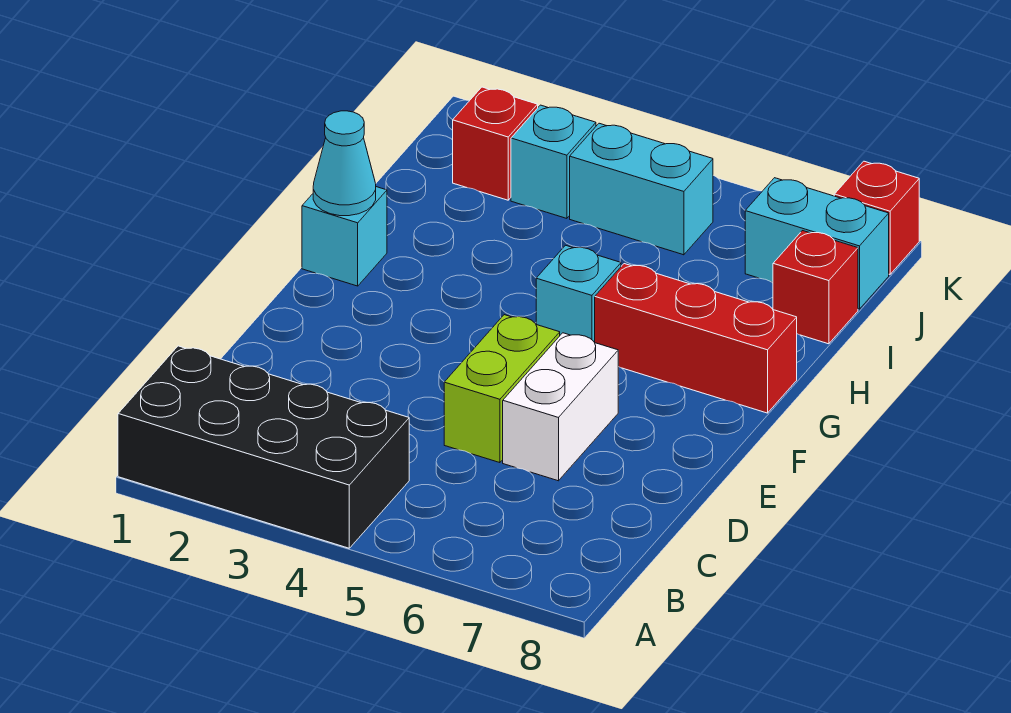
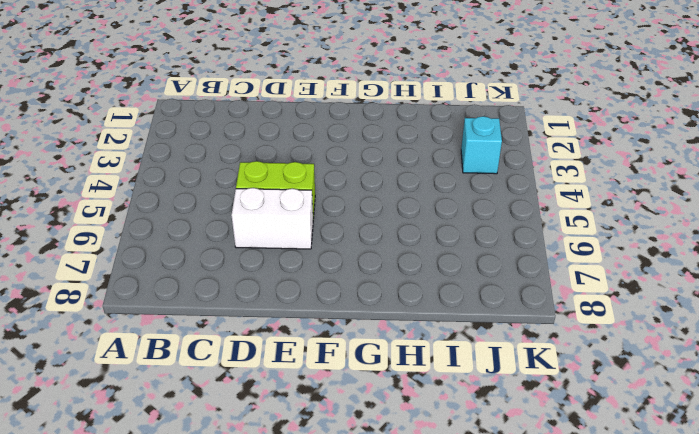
none -> black brick A1:B4 level 1
none -> cyan brick G1 level 1
none -> cyan brick G5 level 1

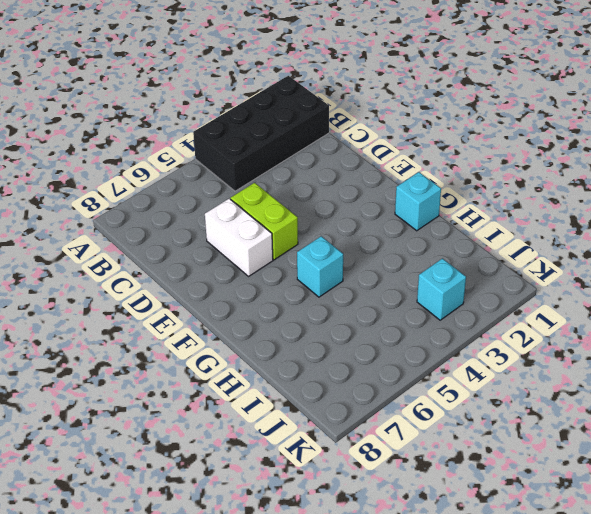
none -> red brick G6:G8 level 1
none -> red brick I8 level 1
none -> red brick J2 level 1

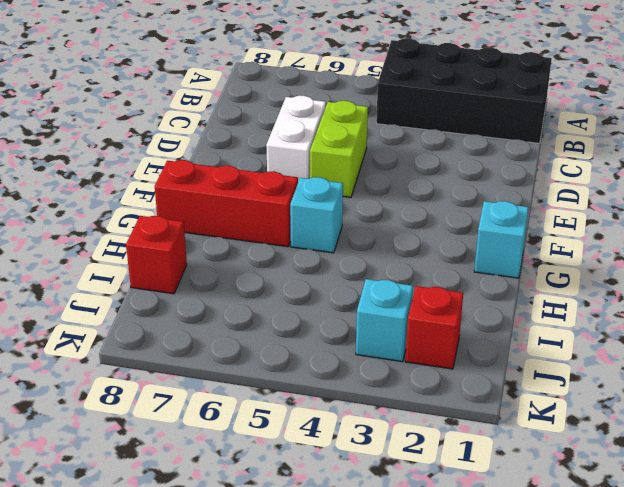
none -> cyan brick J4:J5 level 1
none -> cyan brick J7:J8 level 1
none -> red brick K8 level 1

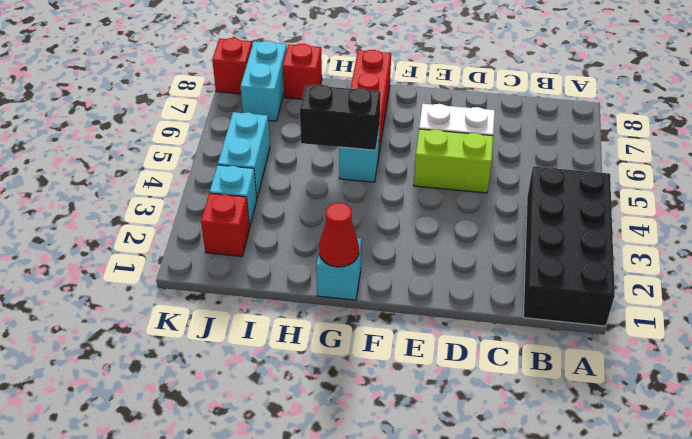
red cone G1 level 2 -> cyan cone G1 level 2
black brick G5:H5 level 2 -> none

